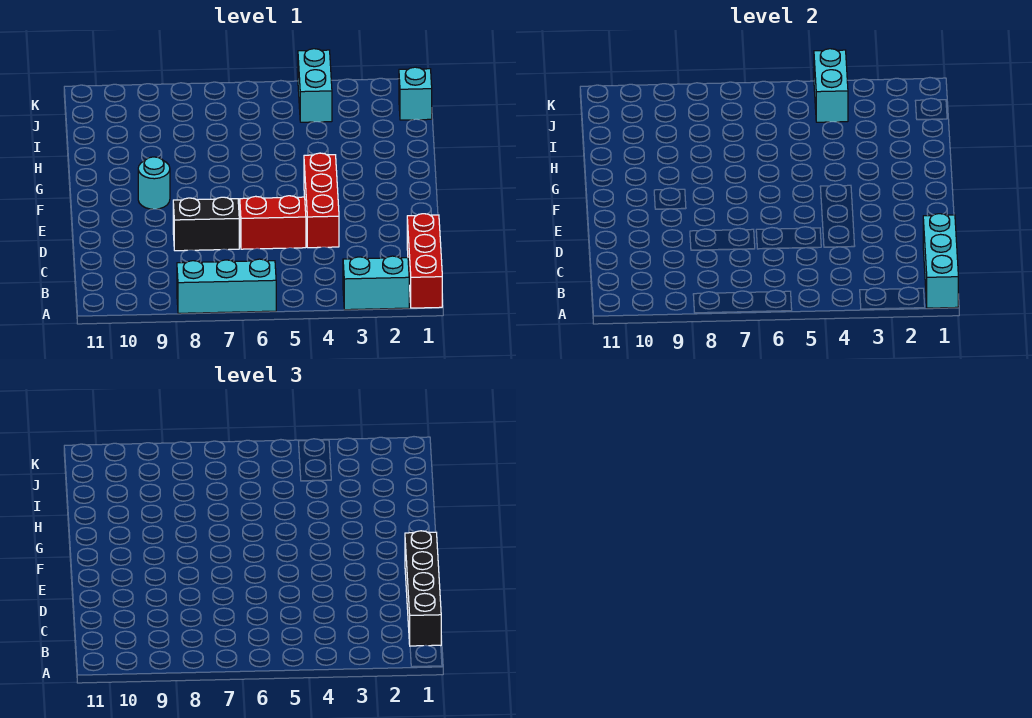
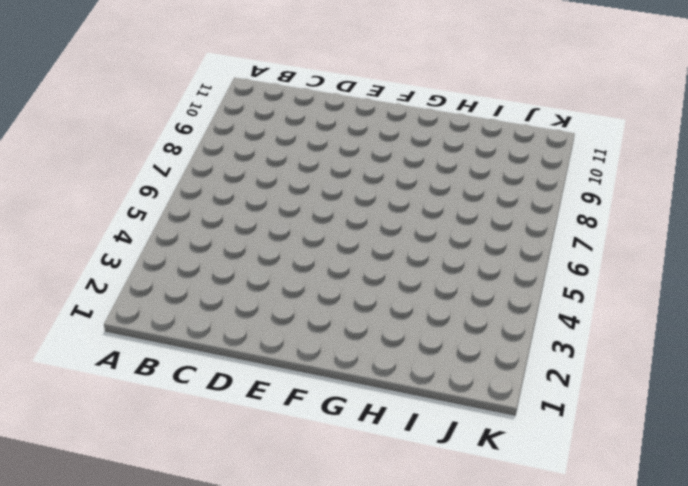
none -> red brick A1:C1 level 1
none -> cyan brick A2:A3 level 1
none -> cyan brick A6:A8 level 1

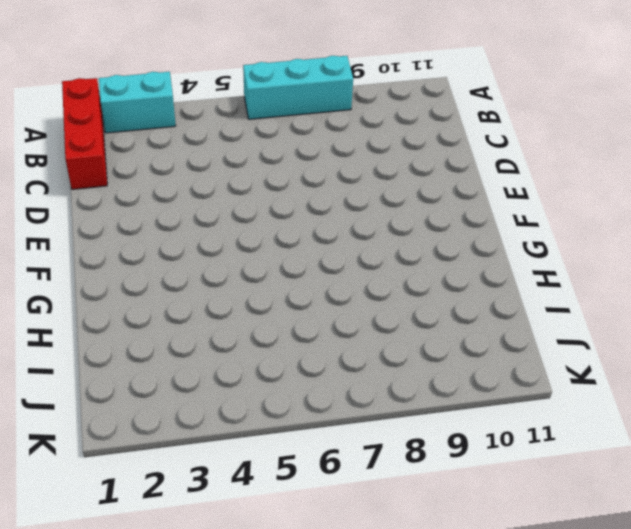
none -> red brick D4:F4 level 1
none -> red brick D5:D6 level 1
none -> black brick D7:D8 level 1

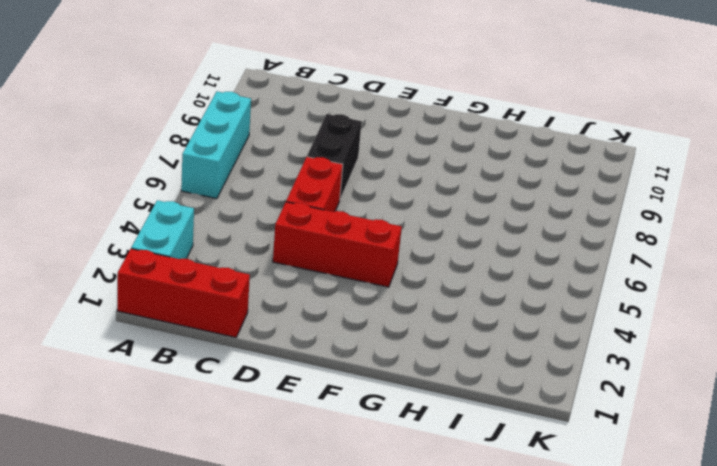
none -> cyan round brick F9 level 1
none -> cyan brick J1 level 1
none -> cyan brick J4:K4 level 1

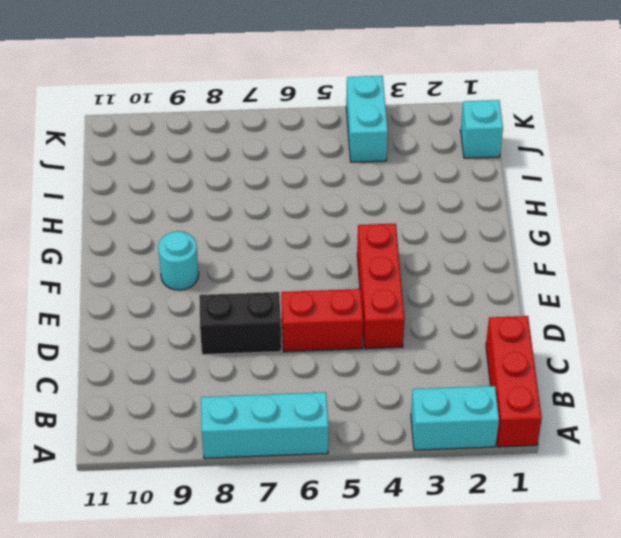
none -> cyan brick A1:C1 level 2
none -> cyan brick J4:K4 level 2
none -> black brick B1:E1 level 3

